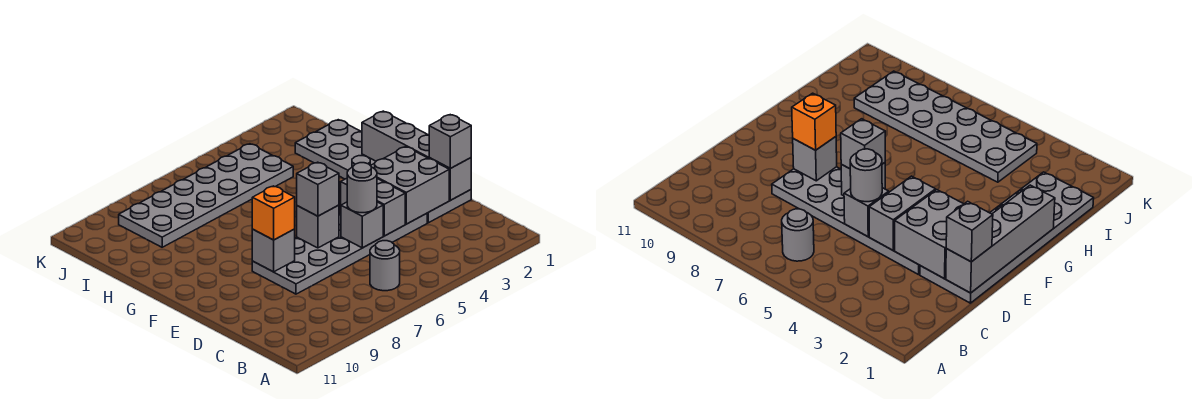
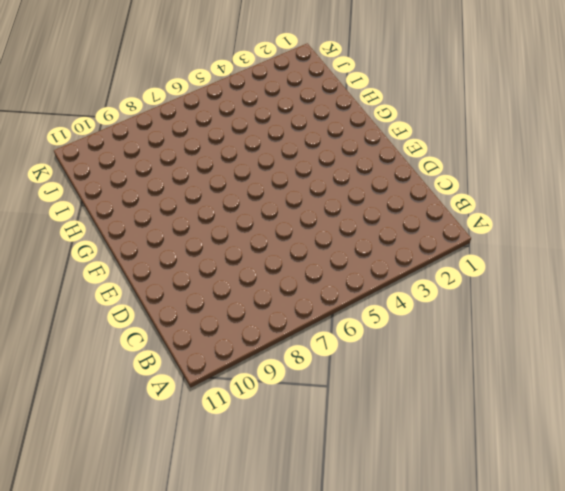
none -> grey round brick B6 level 1
none -> grey plate D1:I2 level 1
none -> grey plate D3:E8 level 1

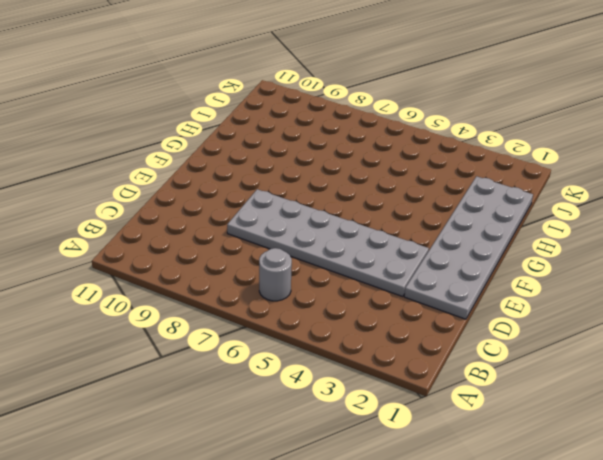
none -> grey plate I4:J9 level 1
none -> grey brick D1:G1 level 2
none -> grey brick D2:E3 level 2

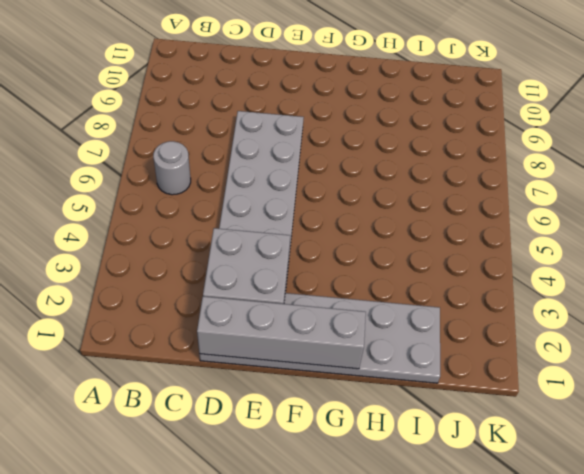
none -> grey plate I4:J9 level 1
none -> grey brick D4:E4 level 2
none -> grey brick D5 level 2

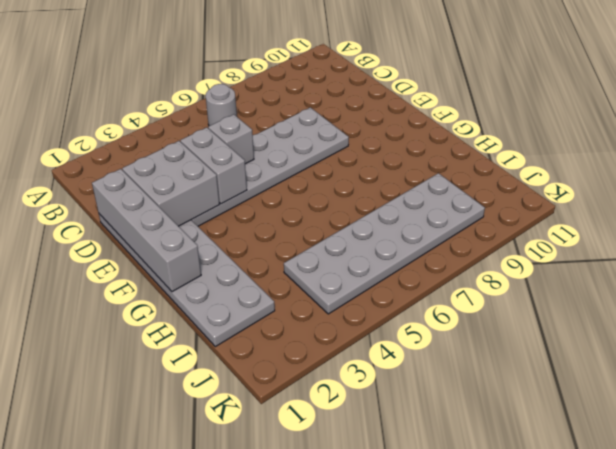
none -> grey brick E6 level 2
none -> grey brick E8 level 2
none -> grey brick D1 level 3

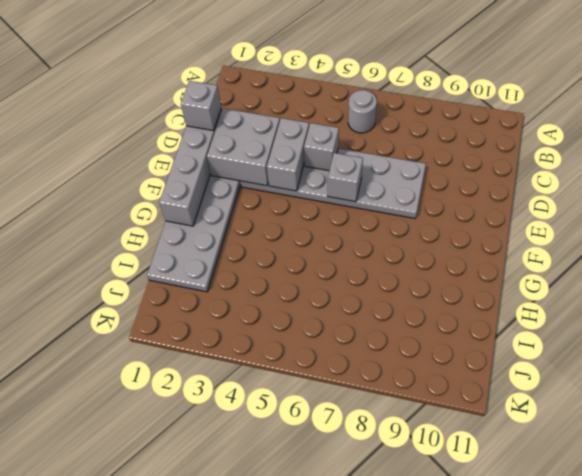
none -> grey plate I4:J9 level 1
none -> grey brick E8 level 2
none -> grey round brick D5 level 3

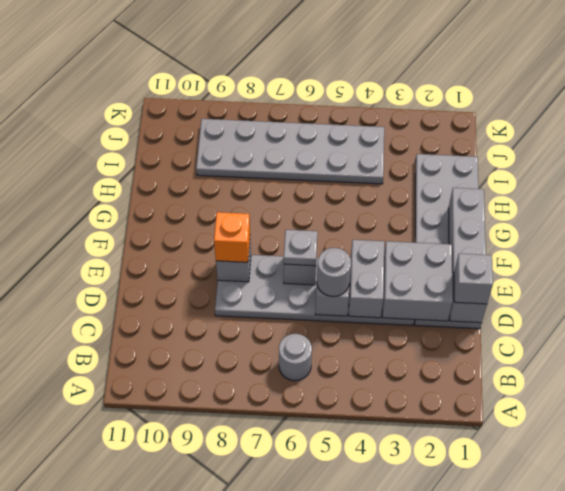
grey plate E6 level 3 -> grey brick E6 level 3

